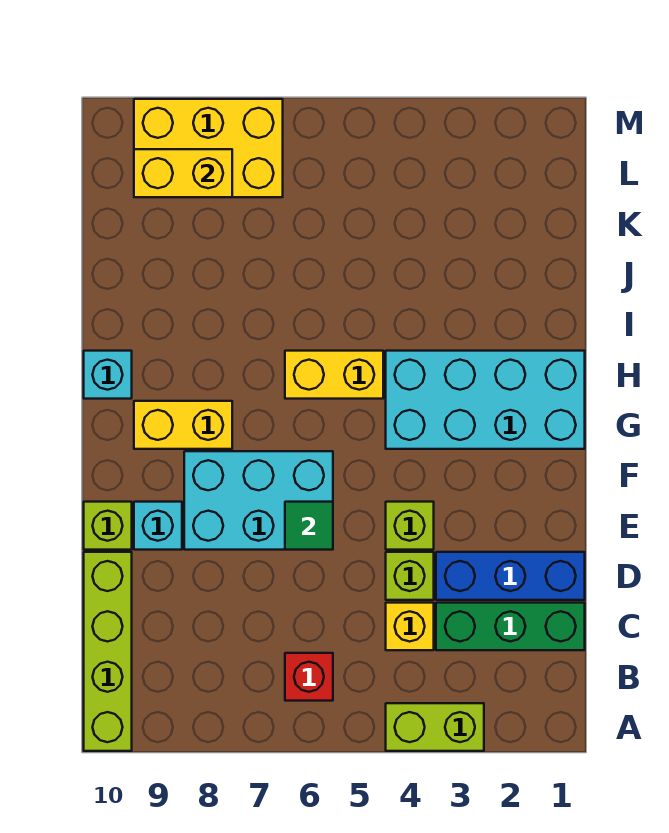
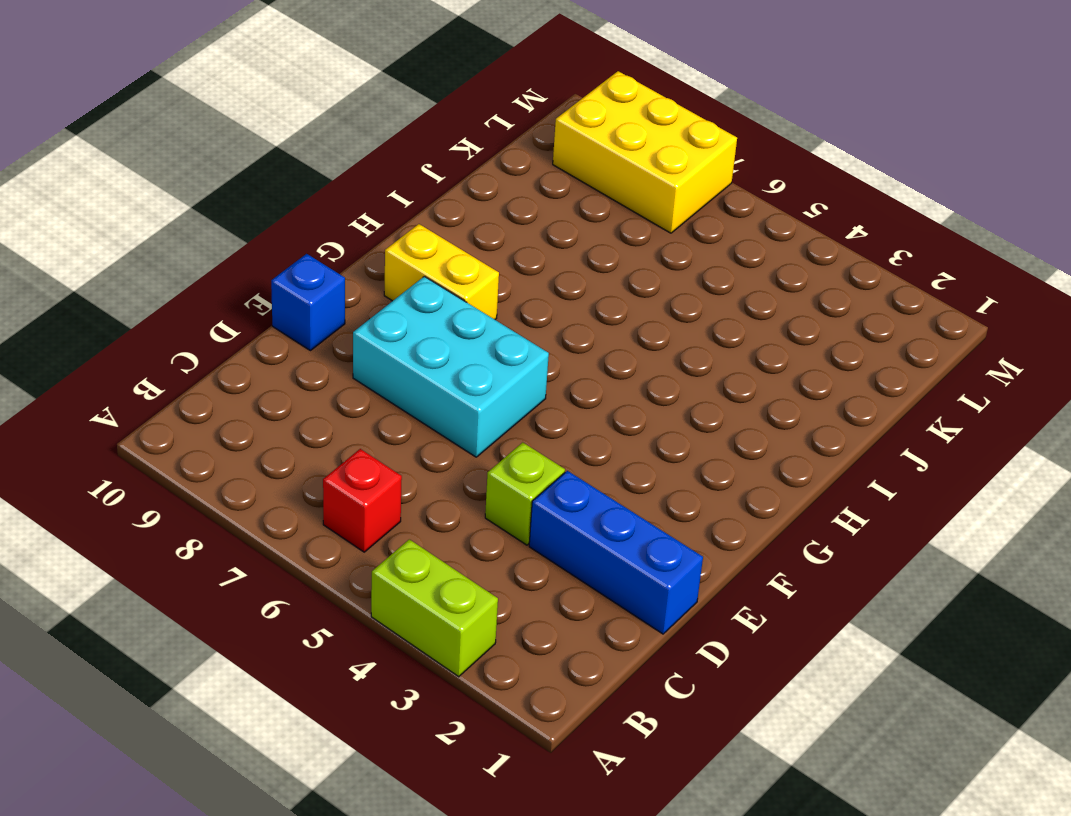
blue brick E10 level 1 -> lime brick E10 level 1
none -> lime brick A10:D10 level 1
none -> green brick C1:C3 level 1
none -> yellow brick C4 level 1

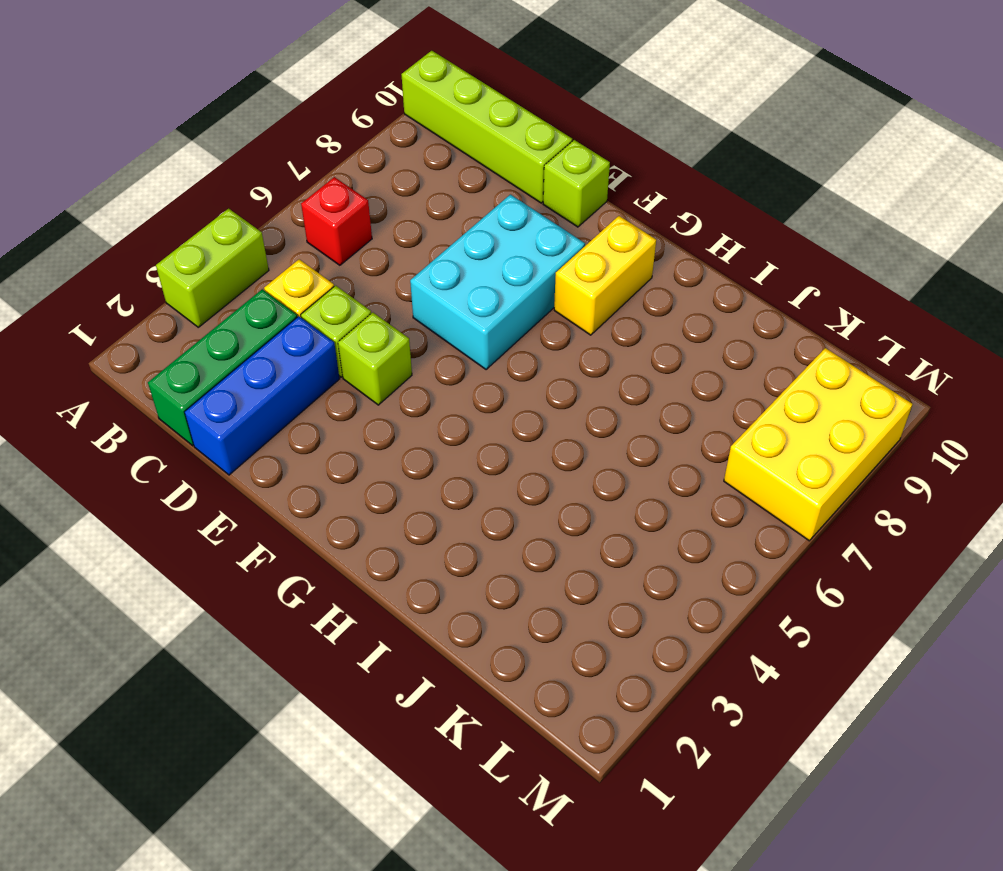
none -> cyan brick E9 level 1
none -> cyan brick G1:H4 level 1
none -> yellow brick H5:H6 level 1

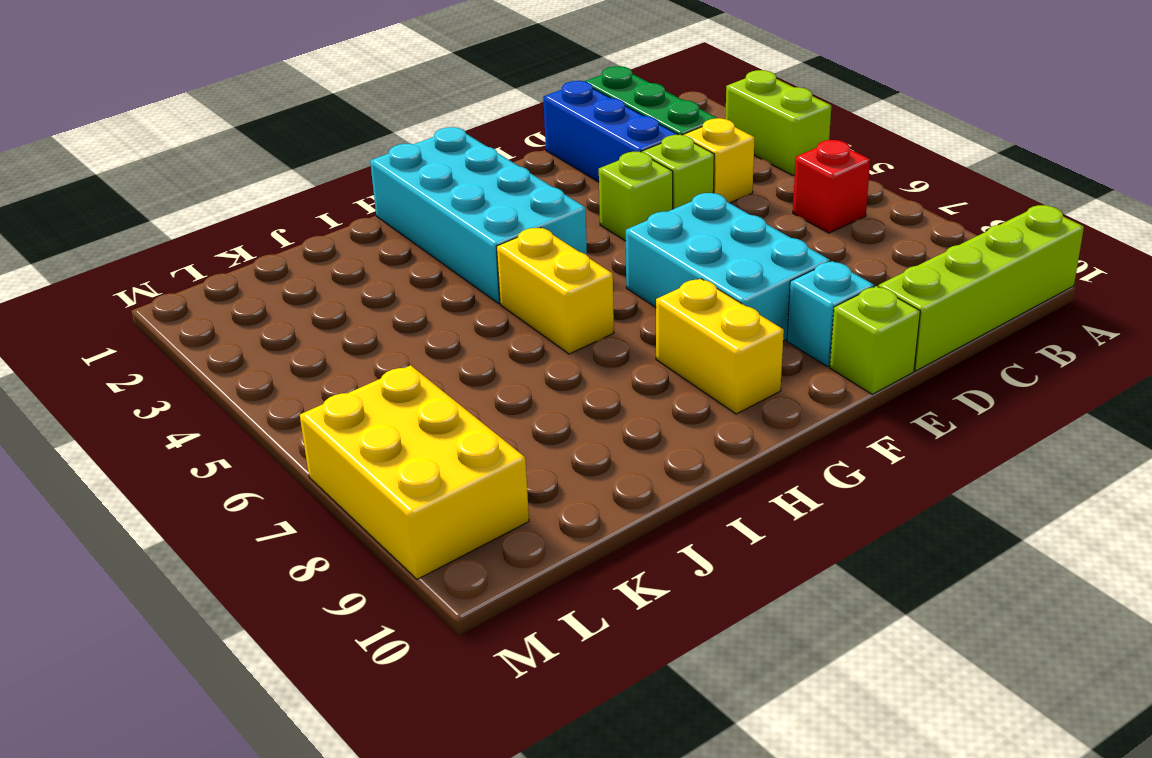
none -> cyan brick H10 level 1
none -> green tile E6 level 2
none -> yellow brick L8:L9 level 2

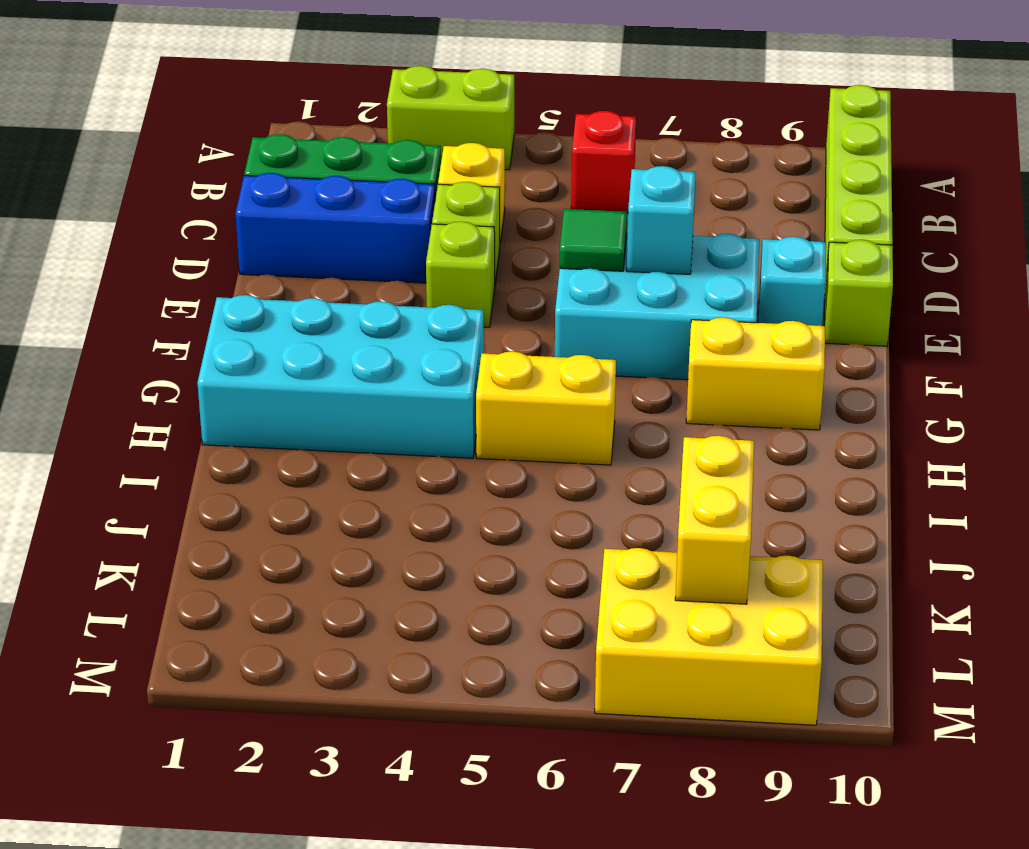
cyan brick E7 level 2 -> cyan brick H10 level 1
yellow brick K8:L8 level 2 -> yellow brick L8:L9 level 2

